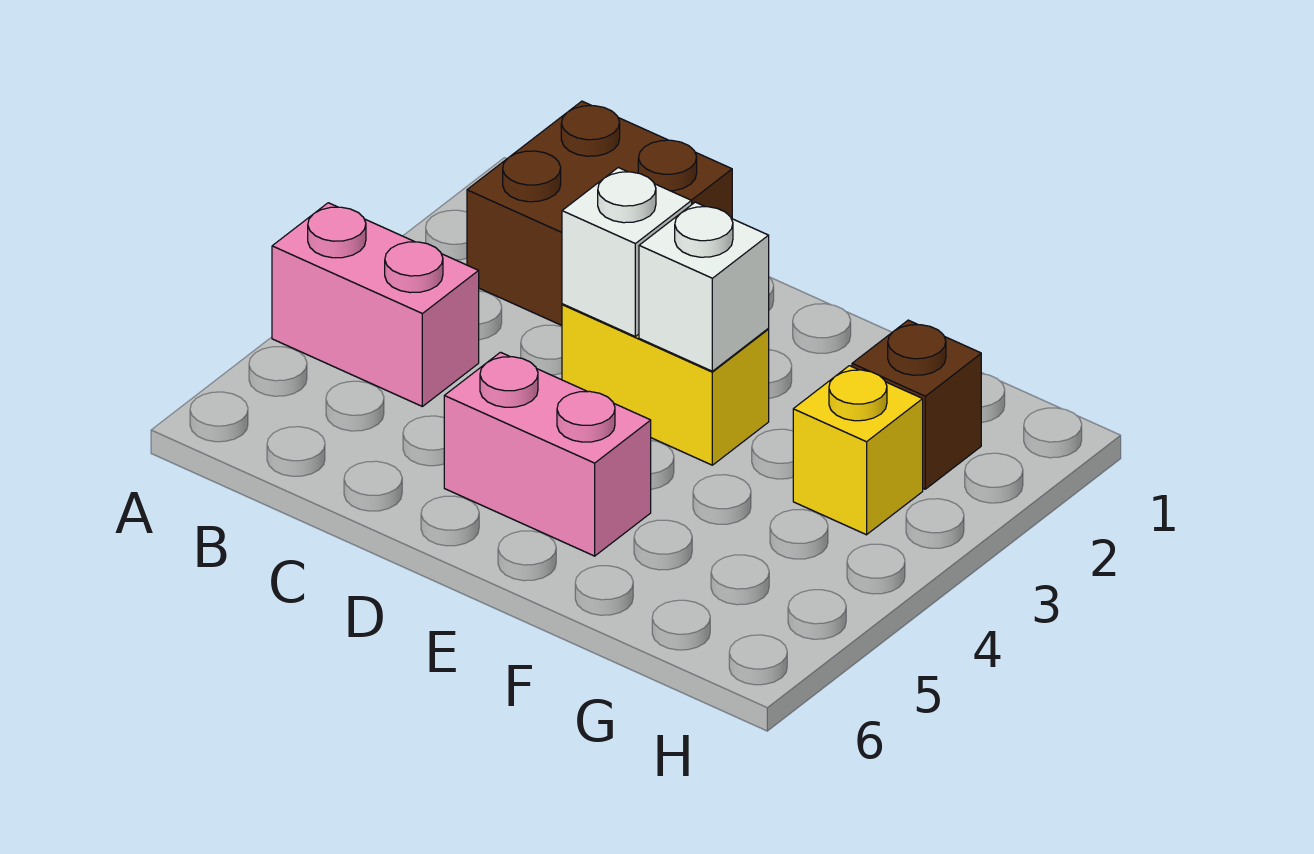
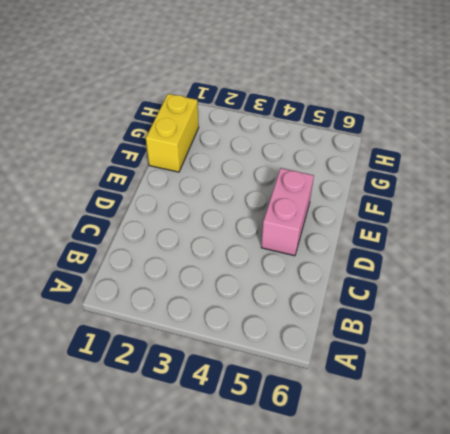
yellow brick F1:G1 level 1 -> yellow brick D3:E3 level 1
none -> pink brick A4:B4 level 1
none -> brown brick B1:C2 level 1

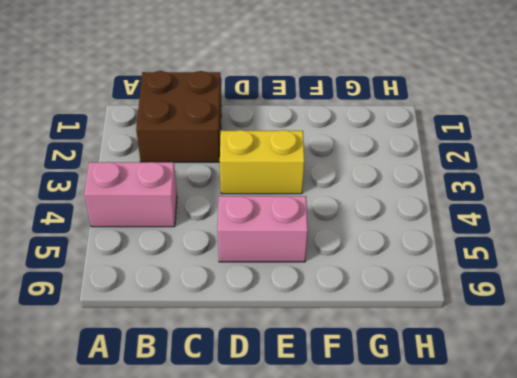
none -> brown brick G2 level 1
none -> yellow brick G3 level 1

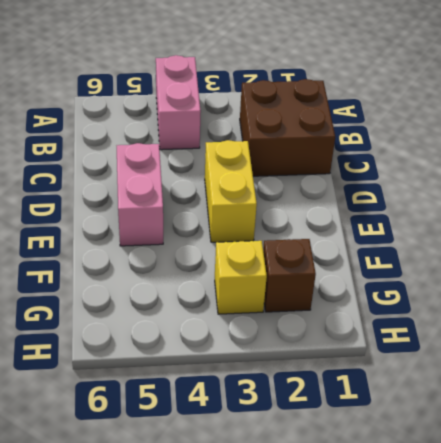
none -> white brick D3 level 2
none -> white brick E3 level 2

